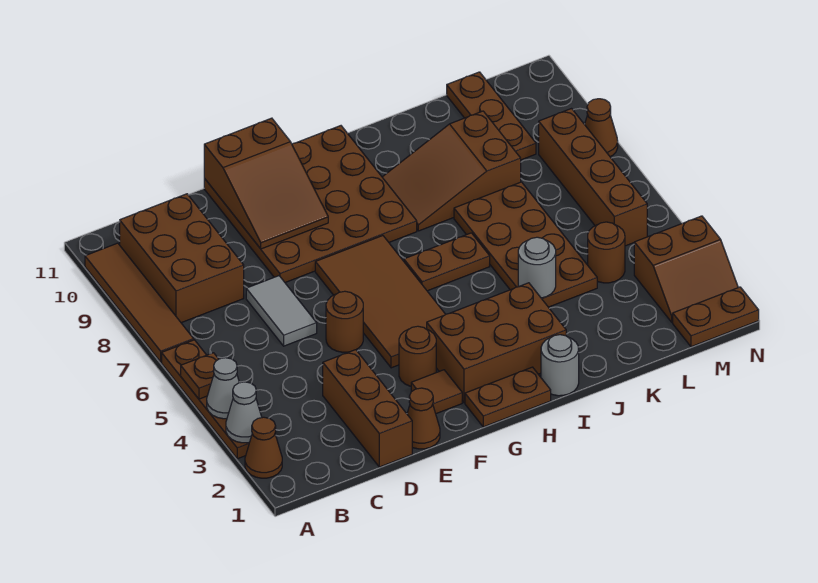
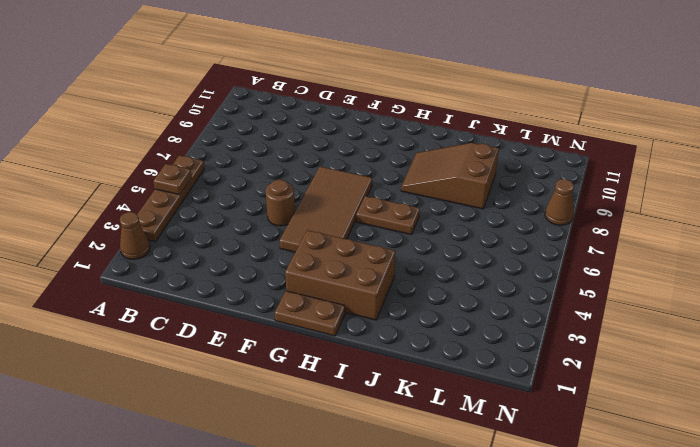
none -> brown tile A7:A10 level 1
none -> brown brick B8:C10 level 1
none -> brown brick D1:D3 level 1

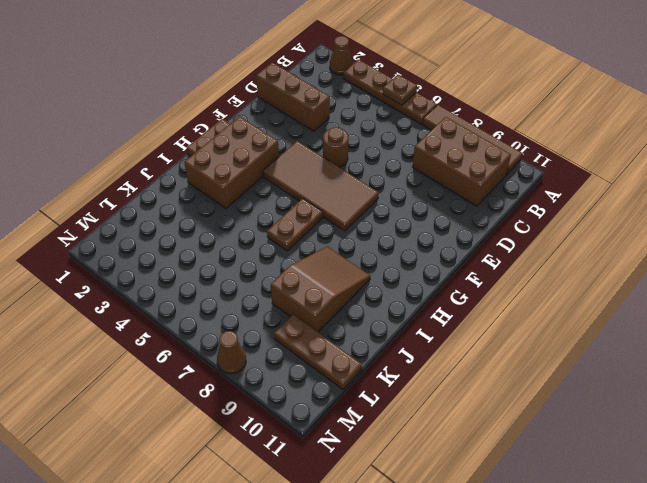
none -> grey tile D6:D7 level 1
none -> brown cone E1 level 1
none -> brown plate E8:H11 level 1

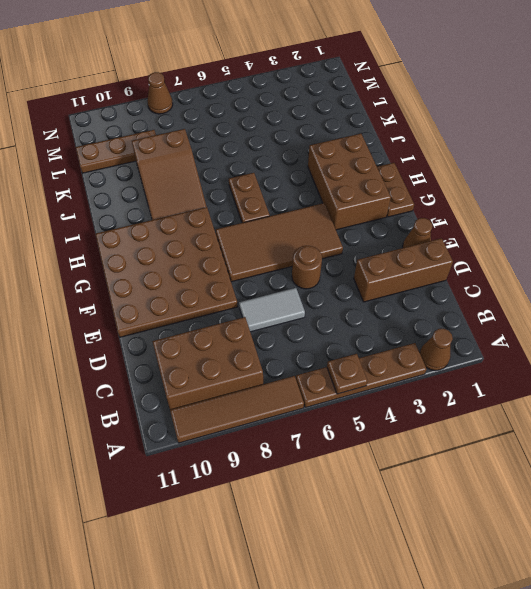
none -> brown tile F2 level 1
none -> brown round brick F3 level 1
none -> grey round brick I1 level 1

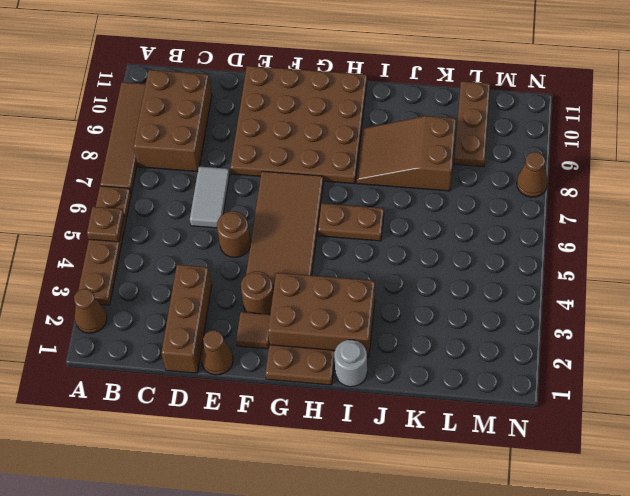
none -> brown plate J4:K7 level 1
none -> brown round brick L4 level 1
none -> brown plate M1:N1 level 1

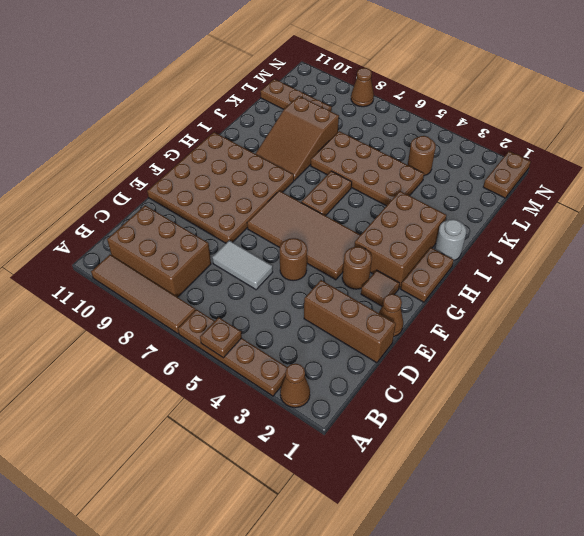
none -> brown slope M2:N3 level 1 top 3
none -> brown brick M5:M8 level 1
none -> grey cone A3 level 2

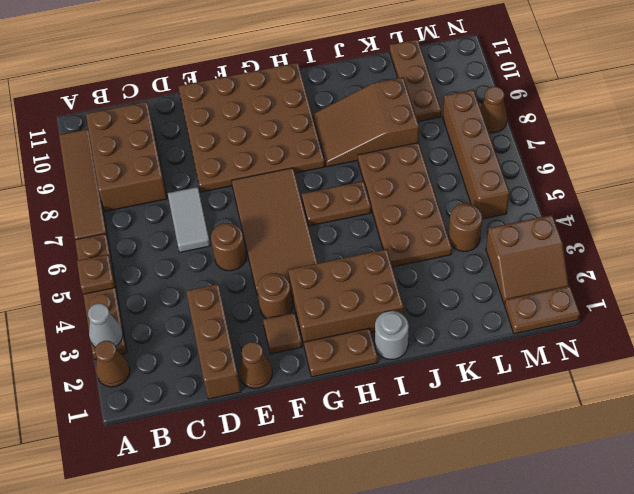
none -> grey cone A4 level 2
none -> brown slope E9:F11 level 2 top 11
none -> grey round brick J4 level 2

